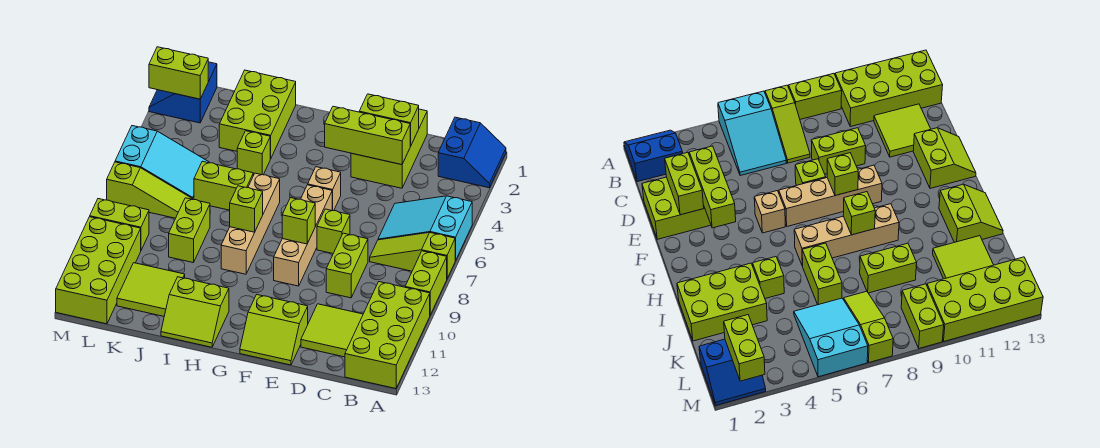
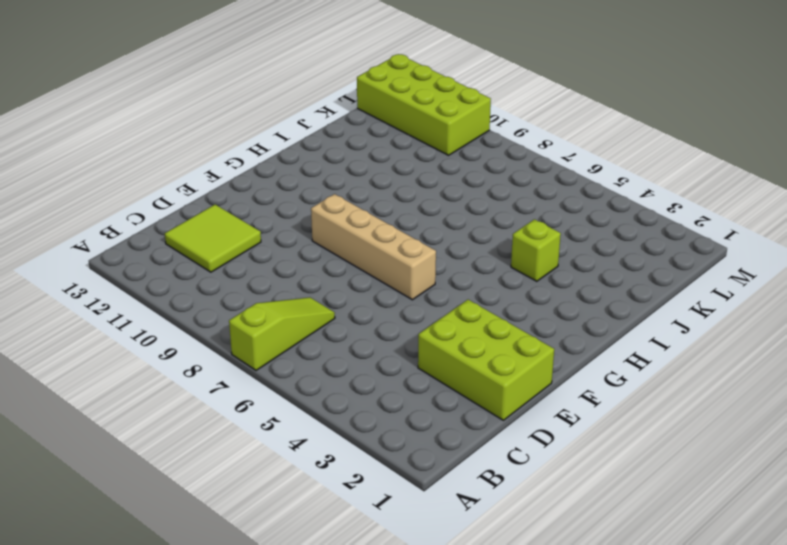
none -> blue slope A1:B2 level 1 top B
none -> cyan slope A5:C6 level 1 top A
none -> lime brick A8:A9 level 1

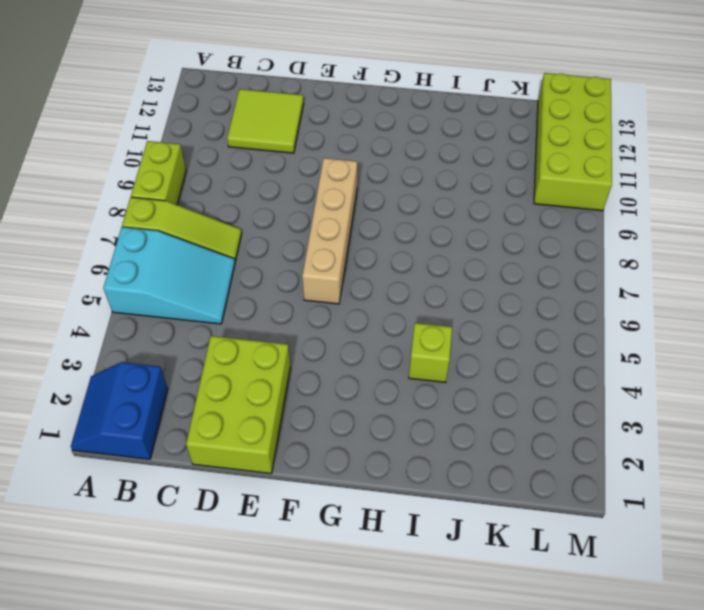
none -> lime brick A10:B13 level 1
none -> lime brick D8:D9 level 1
none -> lime brick E7 level 1

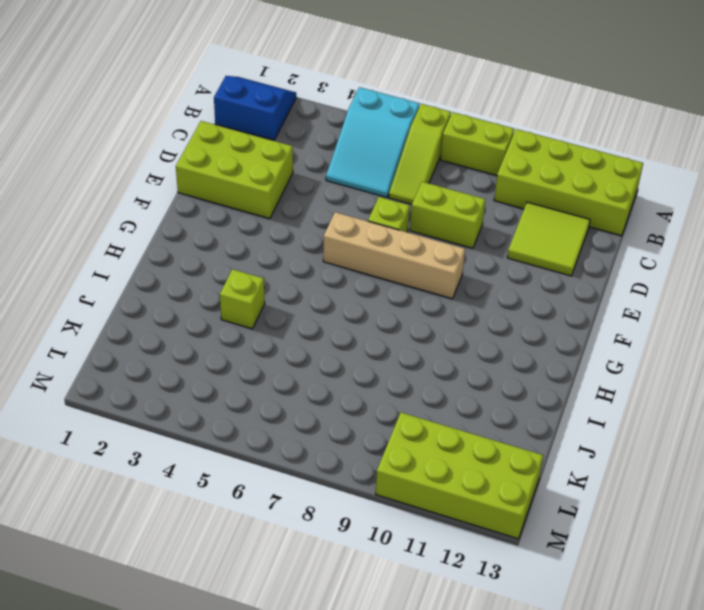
none -> lime slope E12:F13 level 1 top 12
none -> tan brick F5 level 1
none -> tan brick H6:H9 level 1

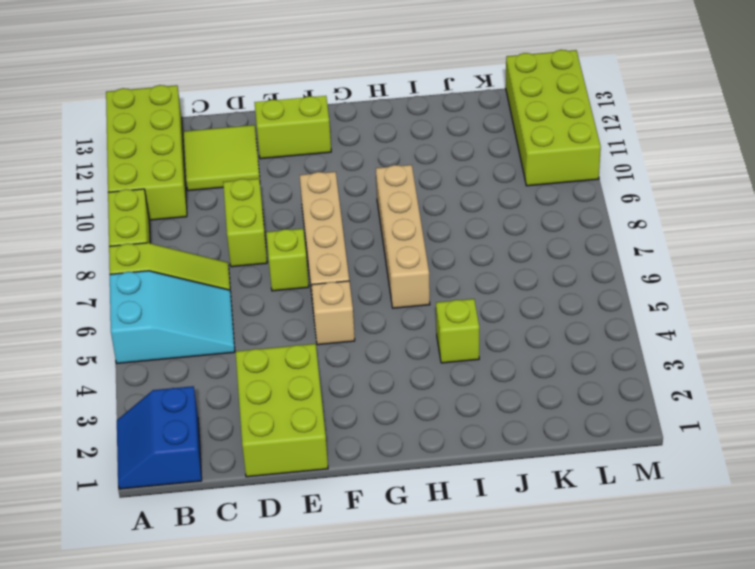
none -> lime slope H12:I13 level 1 top 12
none -> lime brick I1:J3 level 1
none -> lime brick I6:J6 level 1

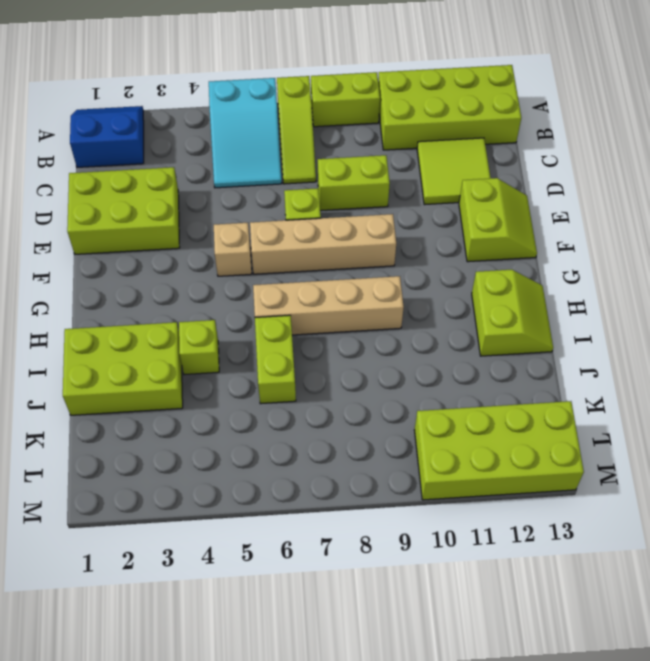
none -> lime brick J8:J9 level 1
none -> lime tile J11:K12 level 1
none -> cyan slope K5:M6 level 1 top M

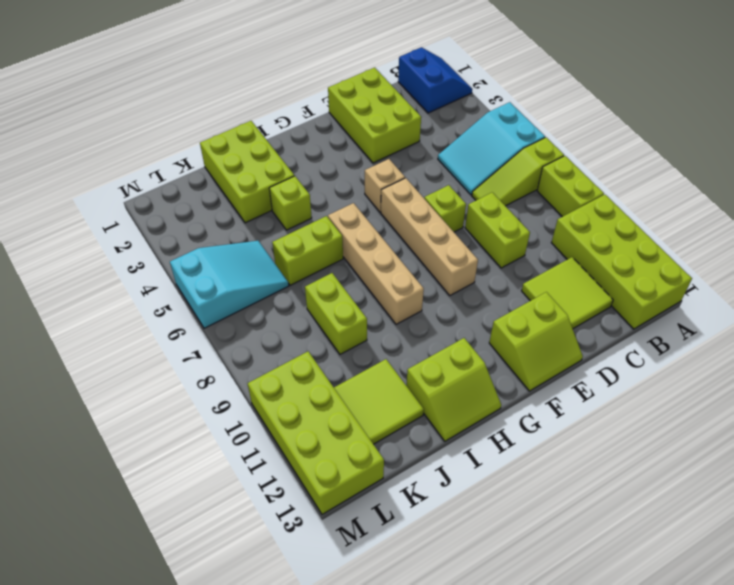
none -> lime slope K7:M7 level 1 top M
none -> blue slope L1:M2 level 1 top L
none -> lime brick L9:M9 level 1

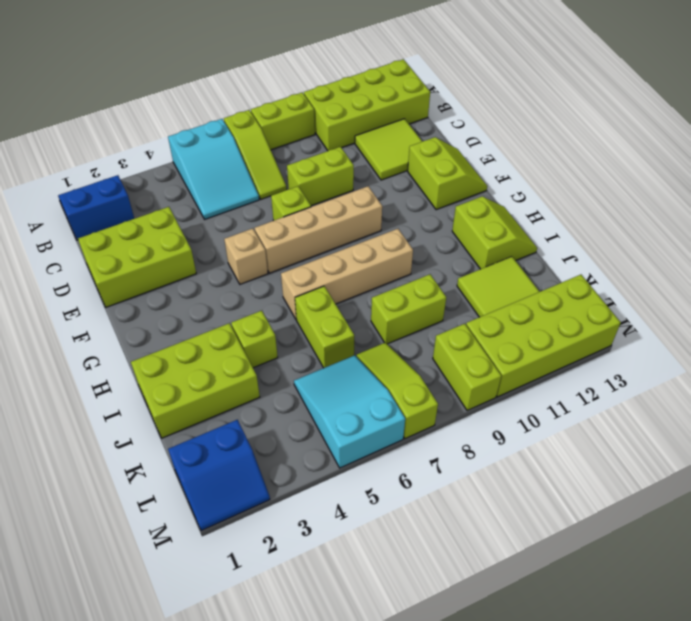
none -> lime brick D2:E2 level 2
none -> lime brick D3:F3 level 2
none -> lime brick F8 level 2

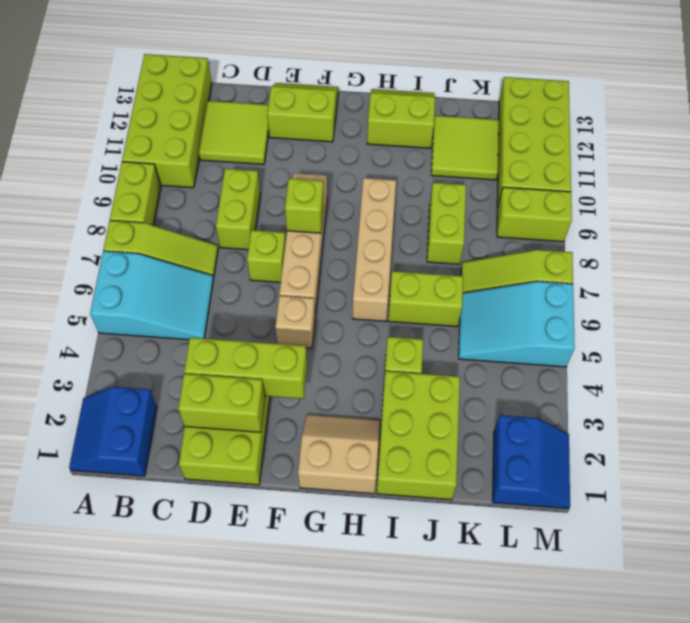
tan slope G1:H2 level 1 top 1 -> none
none -> lime brick H8 level 2
none -> lime brick L2:M2 level 2

